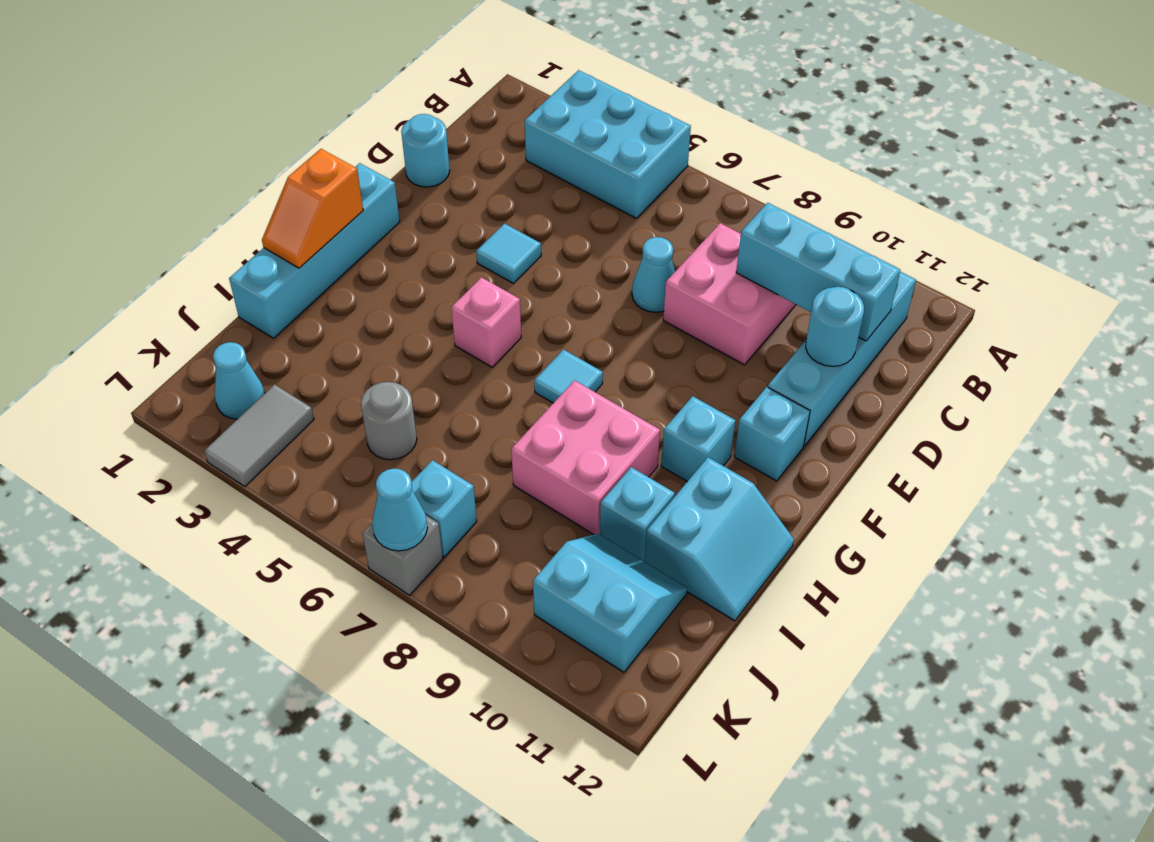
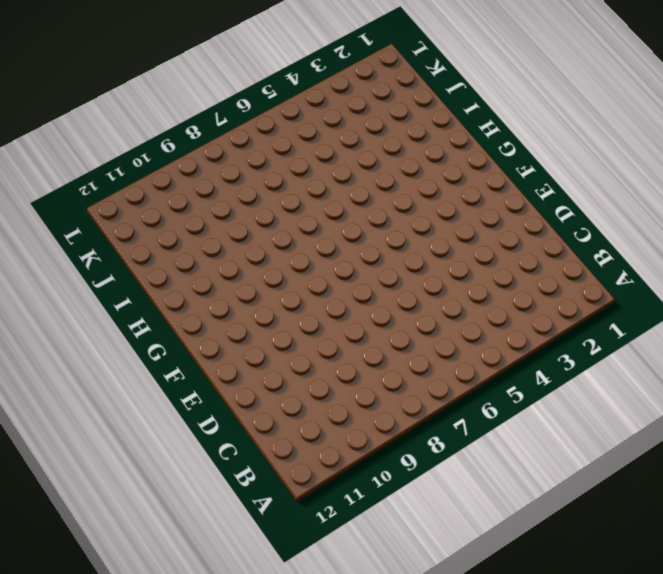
none -> cyan brick A3:B5 level 1
none -> cyan brick B11:E11 level 1
none -> pink brick C8:D9 level 1

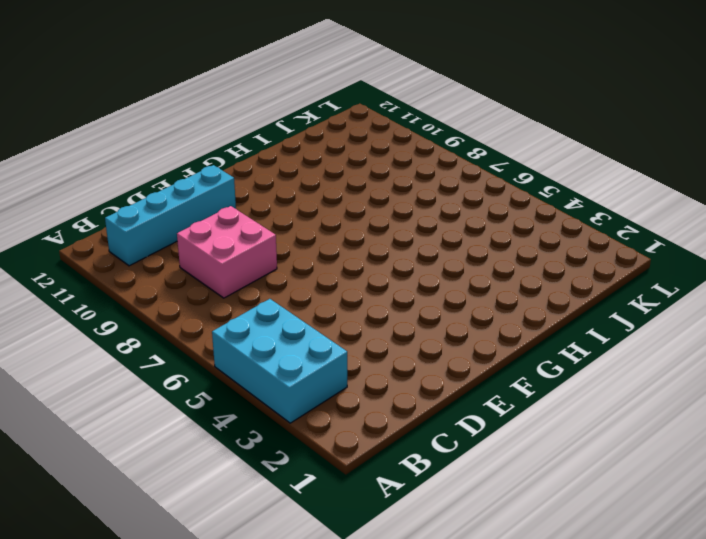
none -> cyan round brick D1 level 1
none -> cyan cone D7 level 1
none -> cyan tile E4 level 1

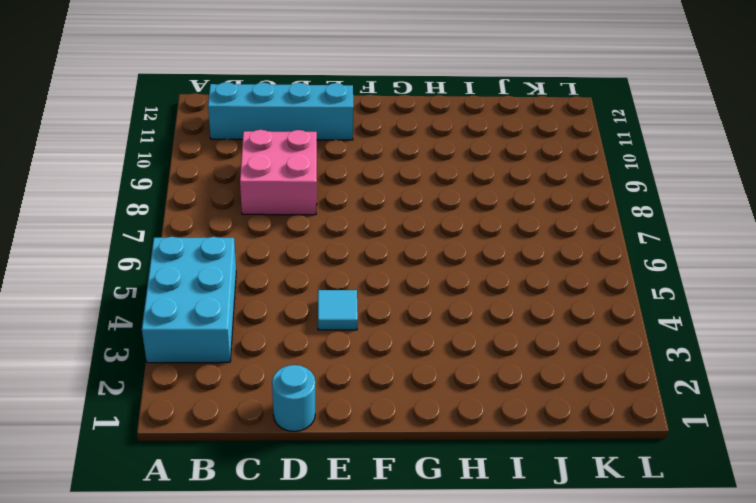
none -> cyan cone D7 level 1
none -> cyan brick F1:I1 level 1
none -> cyan brick F11 level 1

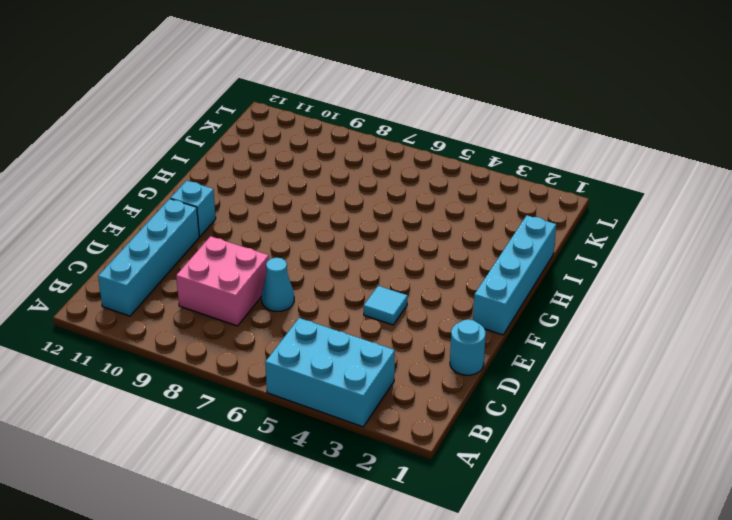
none -> pink brick G5 level 1
none -> cyan tile G7 level 1
none -> cyan brick G10 level 1

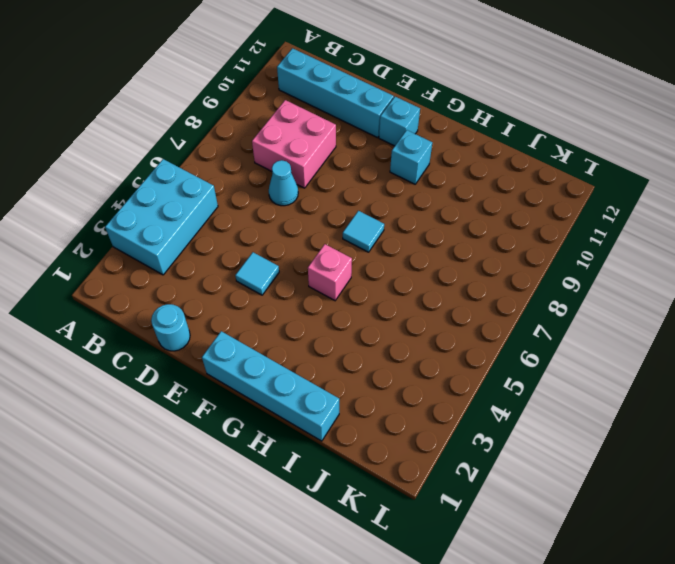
none -> pink brick H8:I9 level 1
none -> cyan slope H11:I12 level 1 top 11
none -> cyan brick I10 level 1

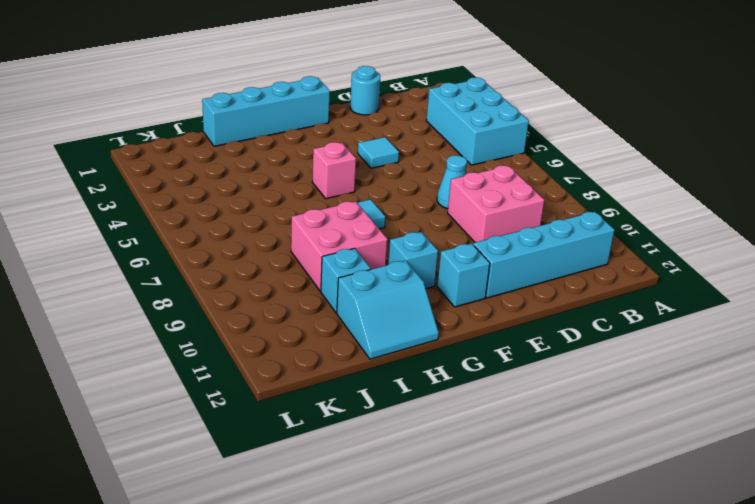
none -> grey round brick J5 level 1
none -> cyan slope J10:K11 level 1 top K
none -> cyan cone K2 level 1

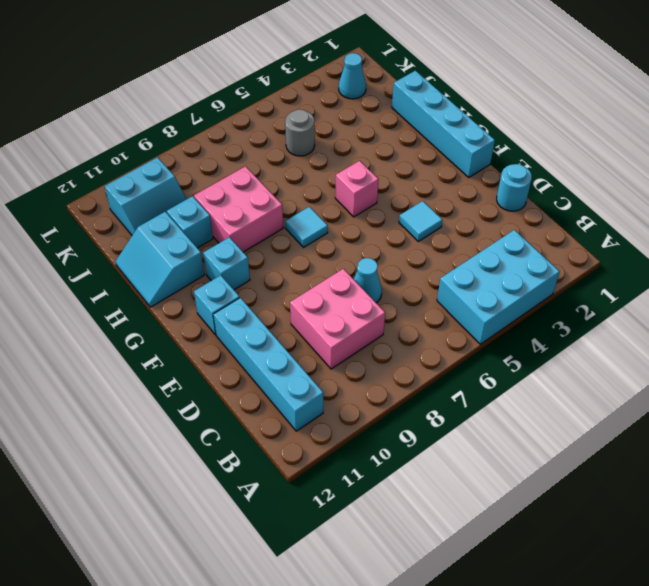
none -> grey tile K3:L3 level 1
none -> cyan brick K7 level 1
none -> grey brick L7 level 1

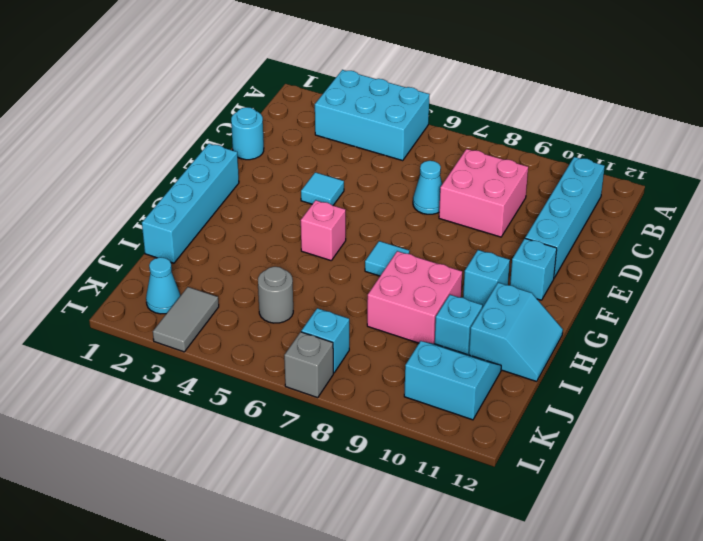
none -> cyan brick C9:C11 level 2
none -> cyan round brick D11 level 2
none -> orange slope G1:H1 level 2 top G

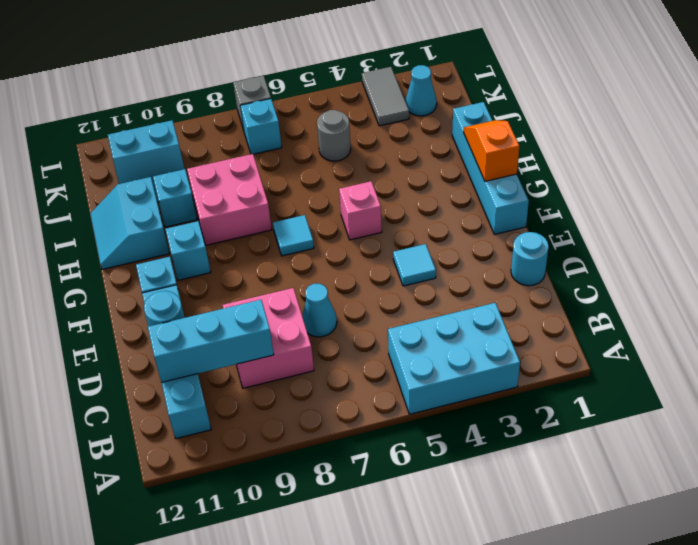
none -> cyan cone L7 level 2

